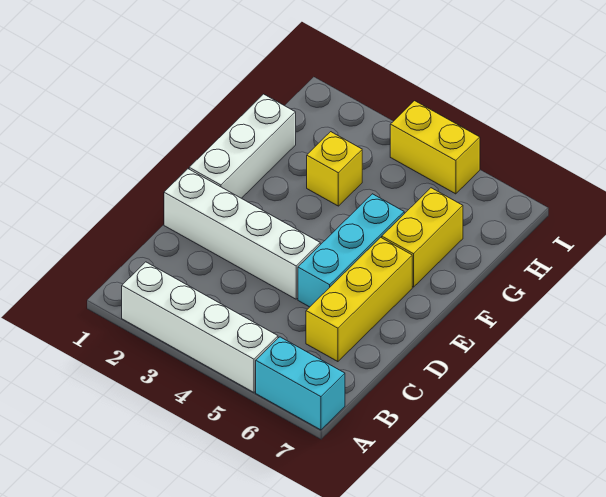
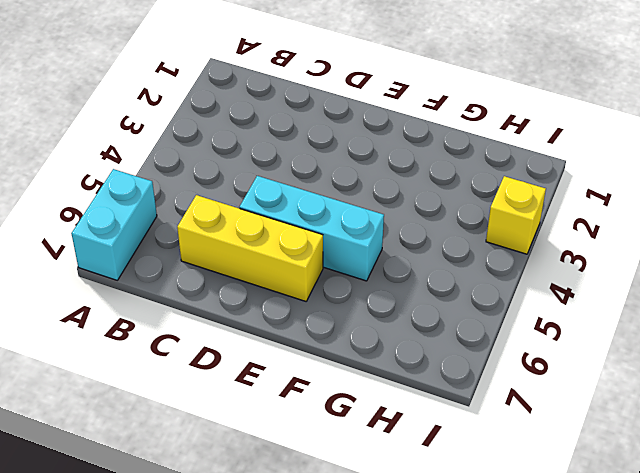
yellow brick I3 level 1 -> yellow brick G3 level 1
none -> white brick A2:A5 level 1
none -> white brick D1:D4 level 1

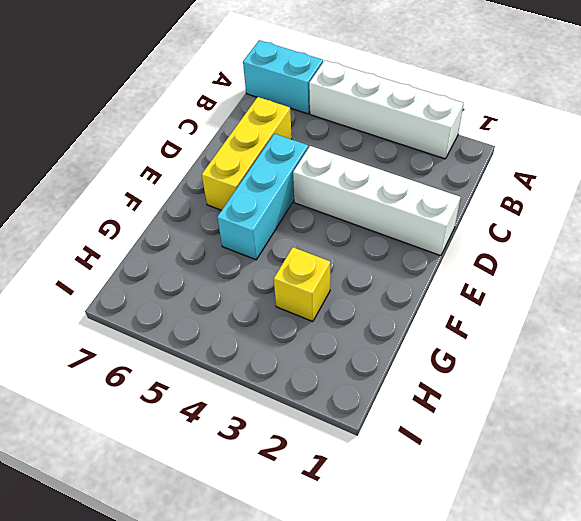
none -> white brick E1:G1 level 1
none -> yellow brick F6:G6 level 1

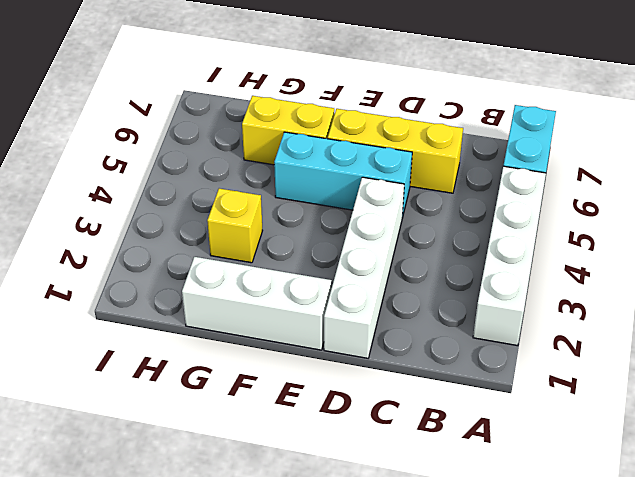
none -> yellow brick I4:I5 level 1

